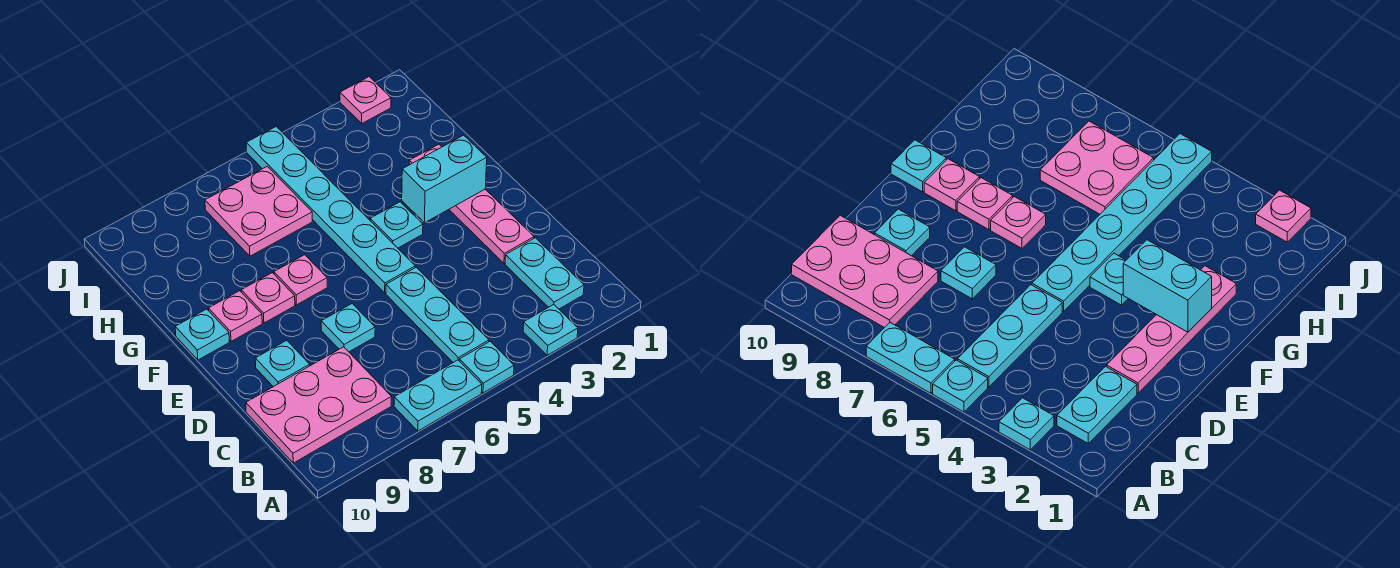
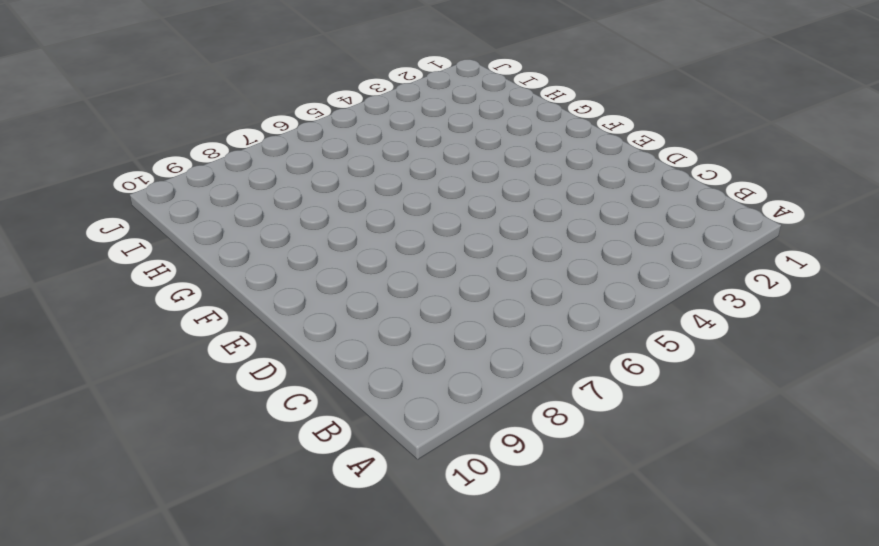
none -> cyan plate A3 level 1
none -> cyan plate A5 level 1
none -> cyan plate A6:A7 level 1

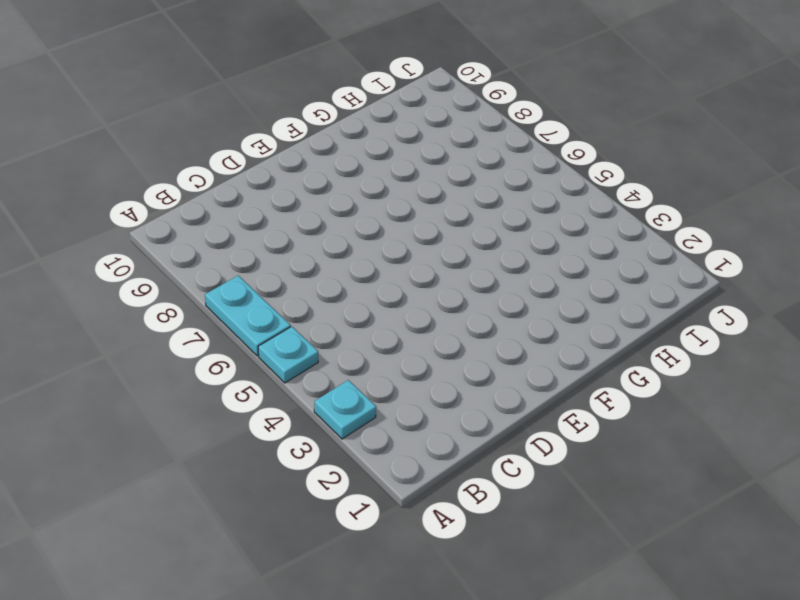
none -> cyan plate B2:C2 level 1
none -> cyan plate B5:D5 level 1
none -> pink plate B8:C10 level 1

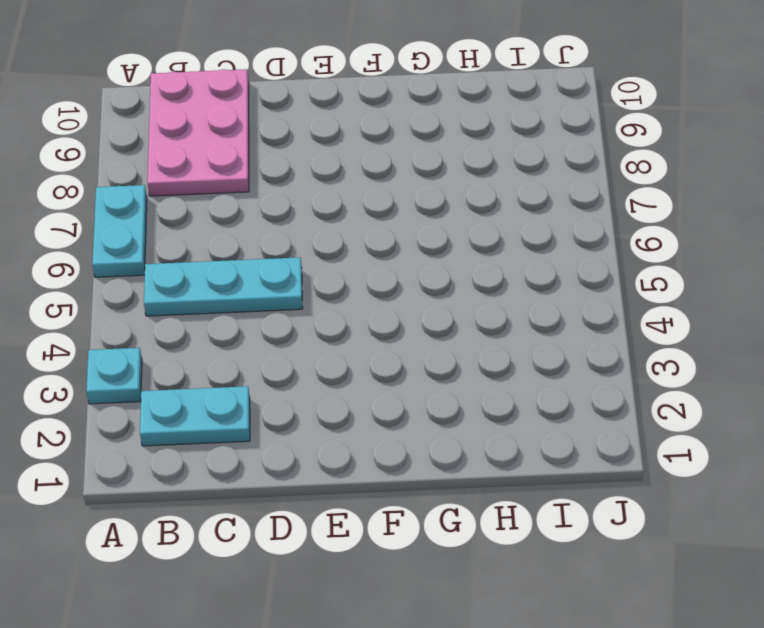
none -> cyan plate A5 level 1
none -> pink plate D2:G2 level 1
none -> cyan plate D7 level 1

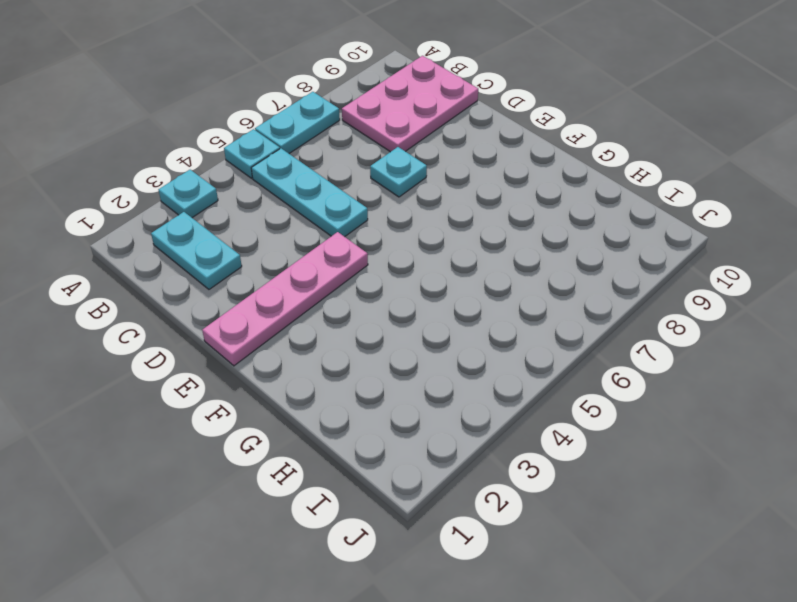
pink plate E1:E4 level 1 -> pink plate D2:G2 level 1
none -> cyan plate D9 level 1
none -> cyan plate E5:J5 level 1
none -> cyan plate F4 level 1

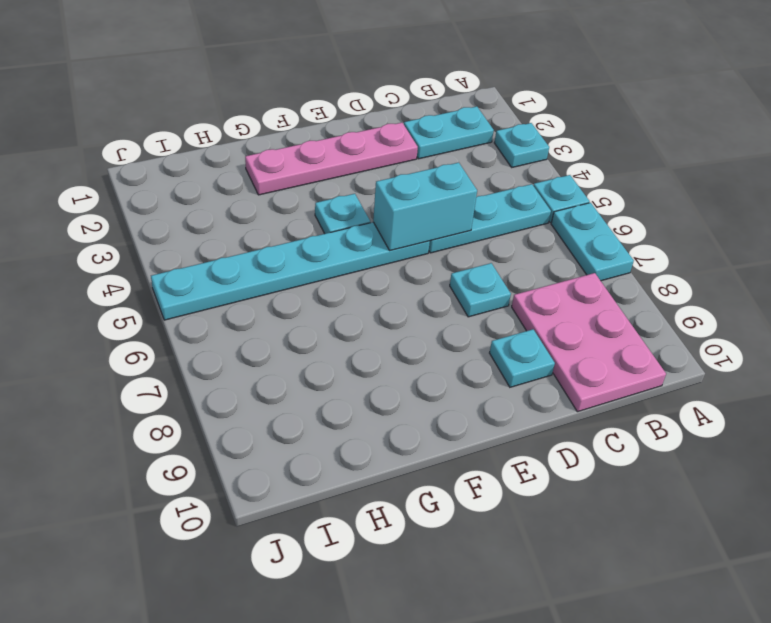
cyan brick D5:E5 level 2 -> cyan brick F2:F3 level 2
none -> pink plate F7 level 1
none -> pink plate F8 level 1
none -> pink plate F9 level 1

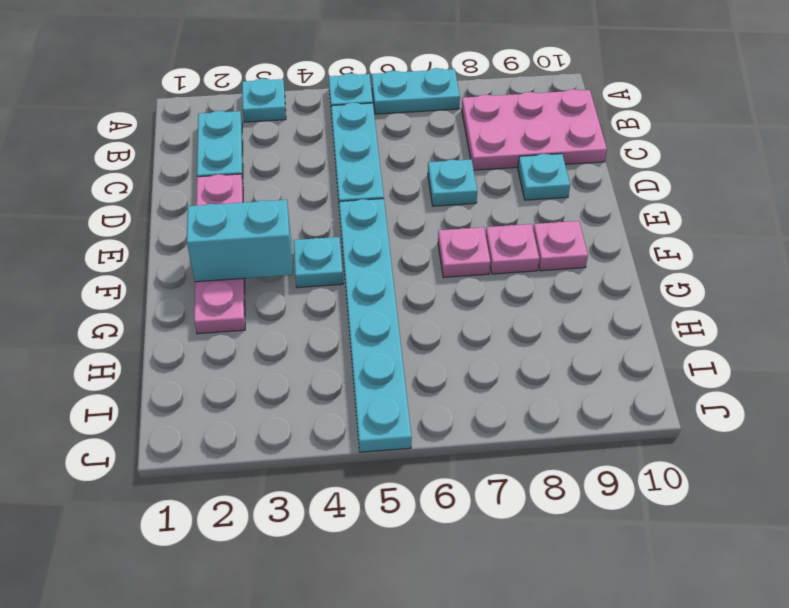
none -> cyan plate F10 level 1
none -> pink plate H6:I7 level 1
none -> pink plate J2 level 1

